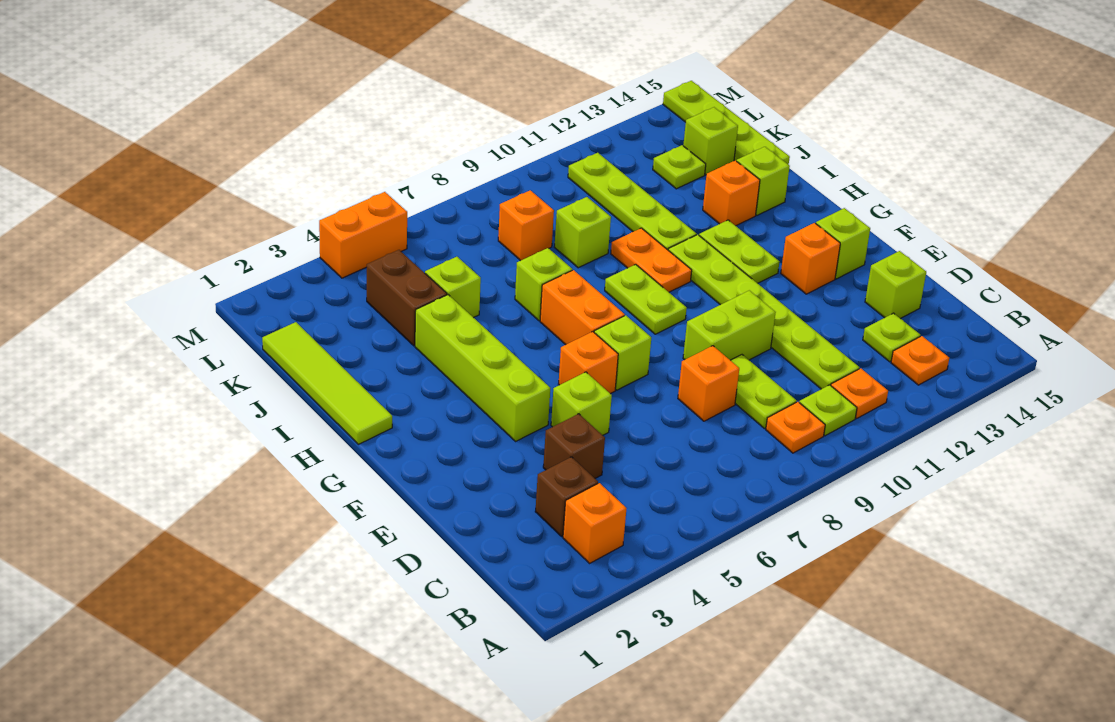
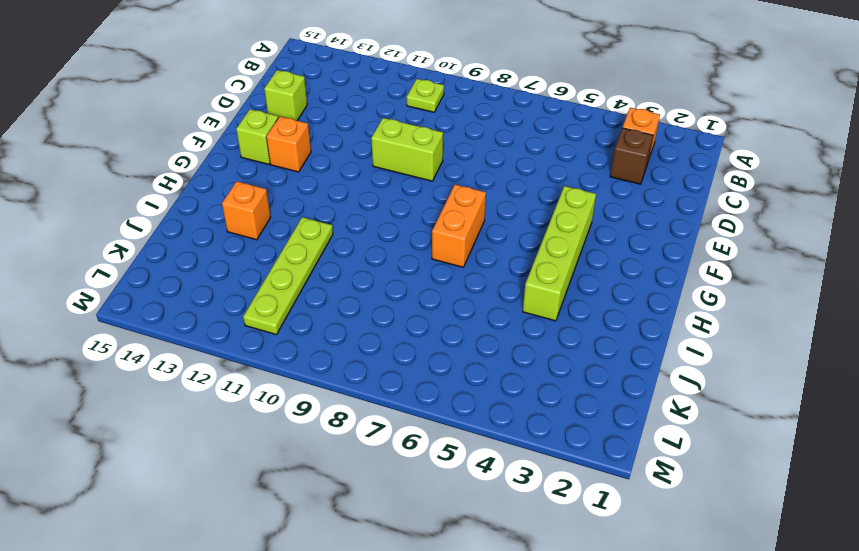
none -> orange plate B9 level 1
none -> orange plate B11 level 1
none -> orange plate B13 level 1
none -> lime plate C9:D9 level 1

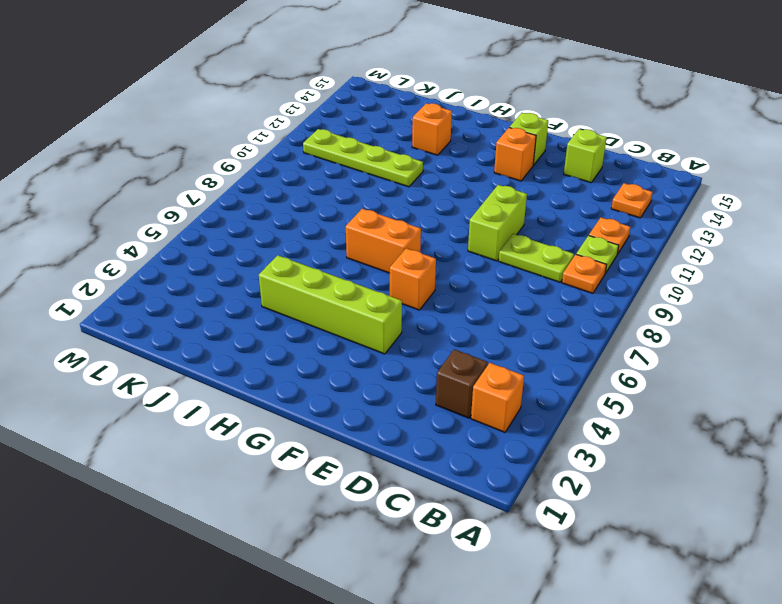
none -> lime plate C11:H11 level 1
none -> lime plate C13 level 1
none -> brown brick D4 level 1
none -> orange brick D8 level 1

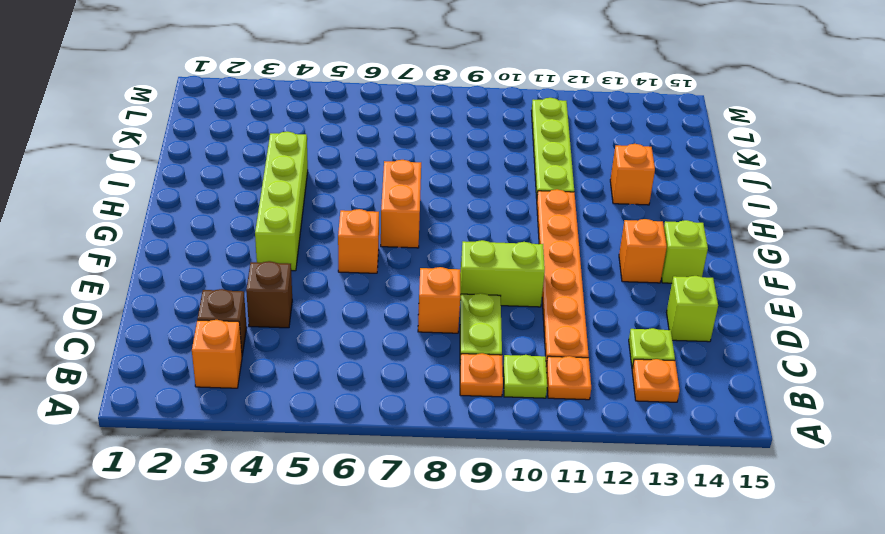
orange plate C11:H11 level 1 -> lime plate C11:H11 level 1
none -> lime brick E5 level 1
none -> lime brick F7 level 1
none -> lime plate G9:H9 level 1
none -> lime plate G12:H12 level 1

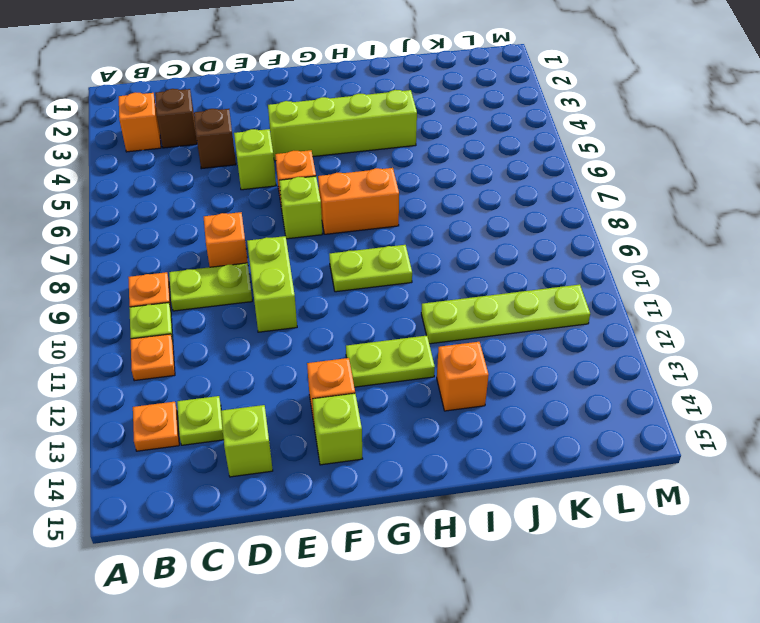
none -> lime plate C11:H11 level 1
none -> lime tile H1:K1 level 1
none -> orange plate H10:I10 level 1
none -> lime brick I7 level 1

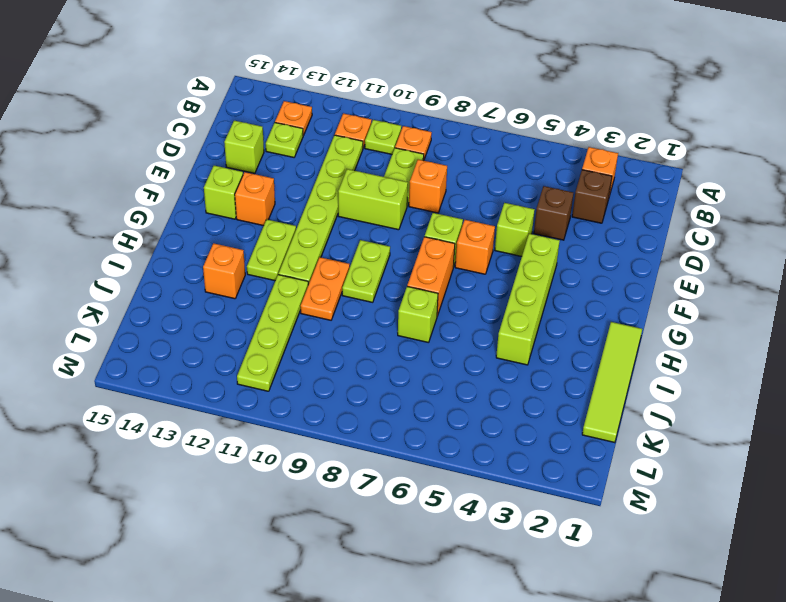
none -> lime brick I14 level 1
none -> brown brick J4:K4 level 1
none -> lime brick J5 level 1
none -> lime brick J9 level 1

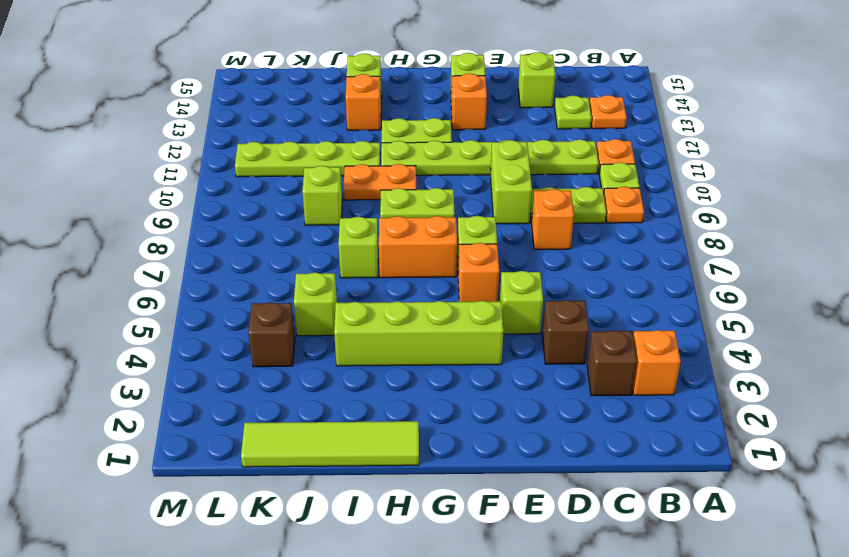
brown brick K4 level 1 -> brown brick J4:K4 level 1
none -> lime plate J15:M15 level 1
none -> orange brick K8 level 1
none -> lime plate K13 level 1
none -> lime brick K14 level 1

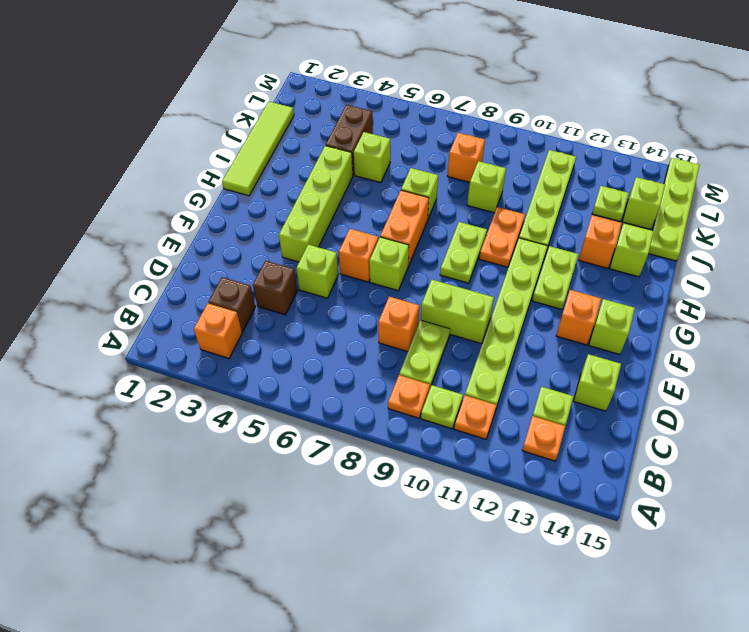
none -> orange brick M4:M5 level 1

